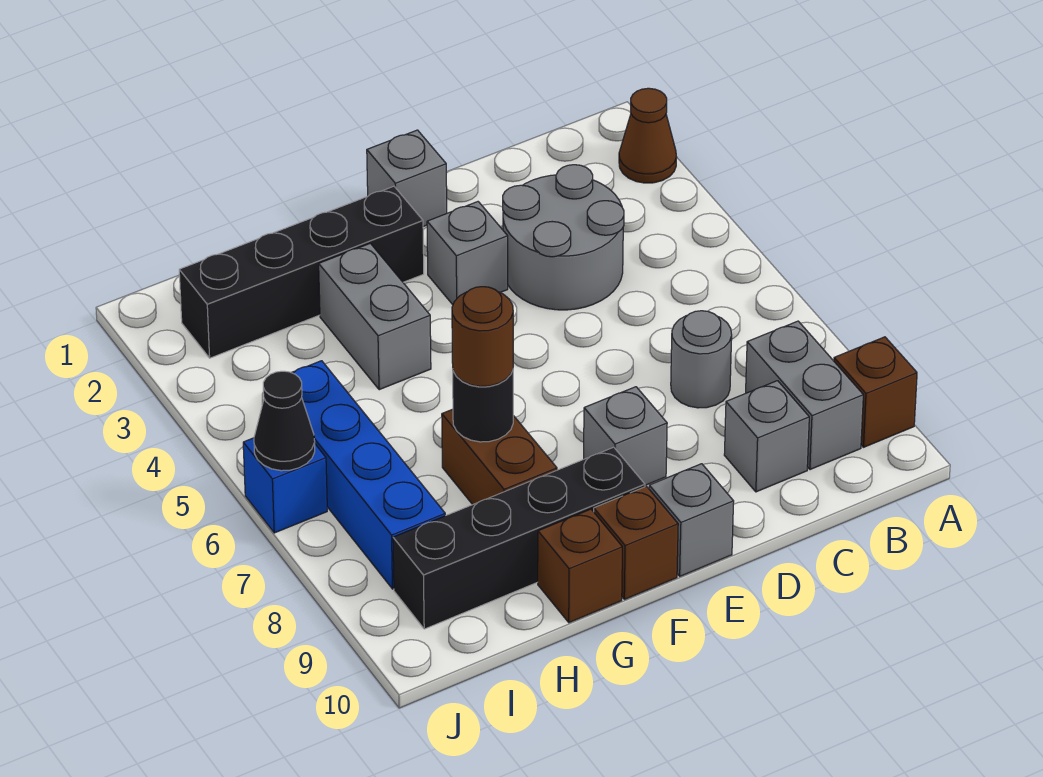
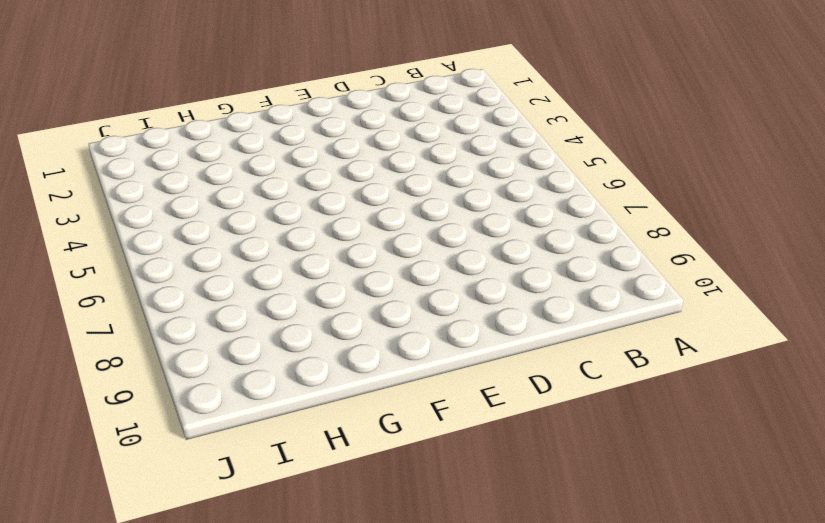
none -> brown cone A2 level 1
none -> brown brick A9 level 1
none -> grey brick B8:B9 level 1

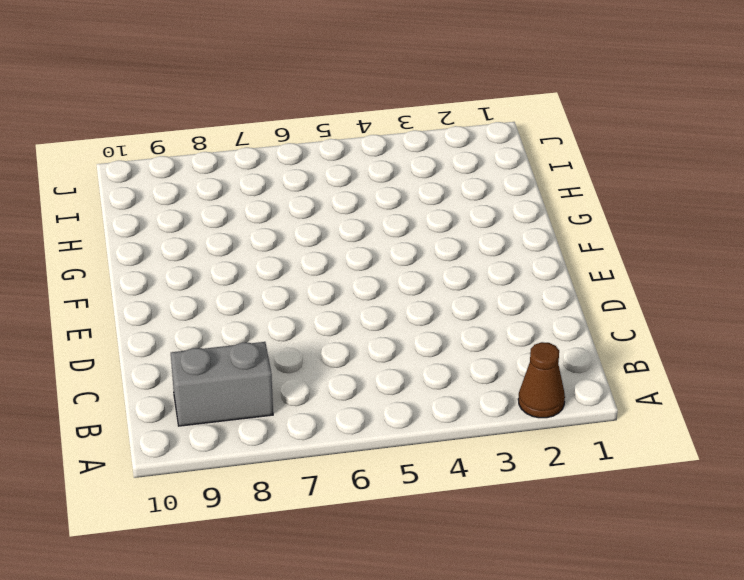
none -> brown brick A9 level 1
none -> grey round brick C3:D4 level 1
none -> grey round brick C7 level 1

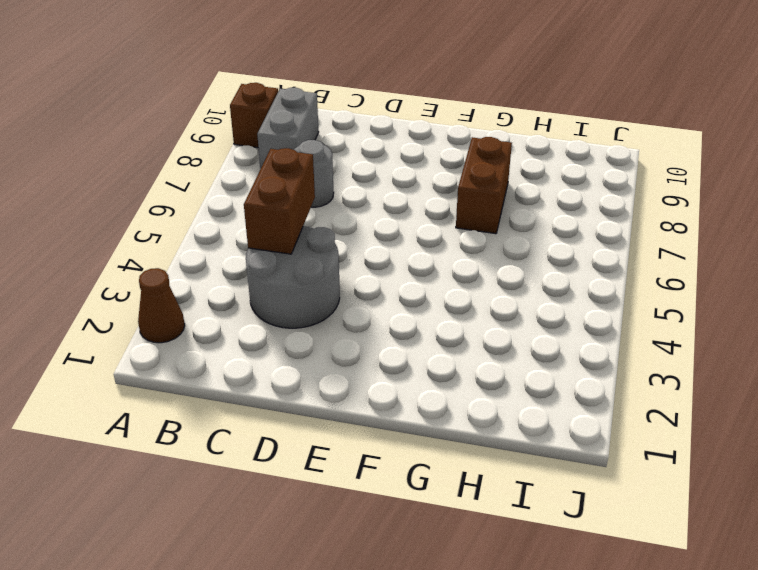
brown brick C4:C5 level 2 -> none
none -> grey brick C9 level 1
none -> grey brick E1 level 1
none -> grey brick E3 level 1

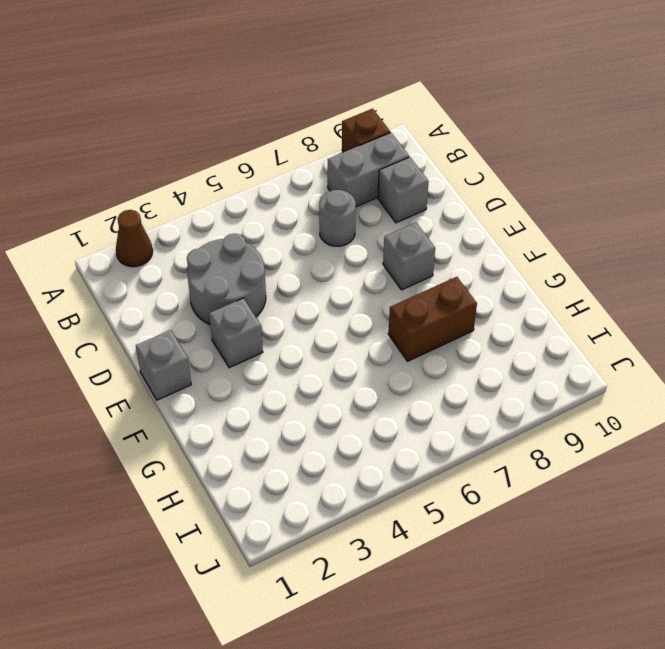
none -> grey brick E10 level 1
none -> black brick F2:I2 level 1
none -> black brick F9:I9 level 1

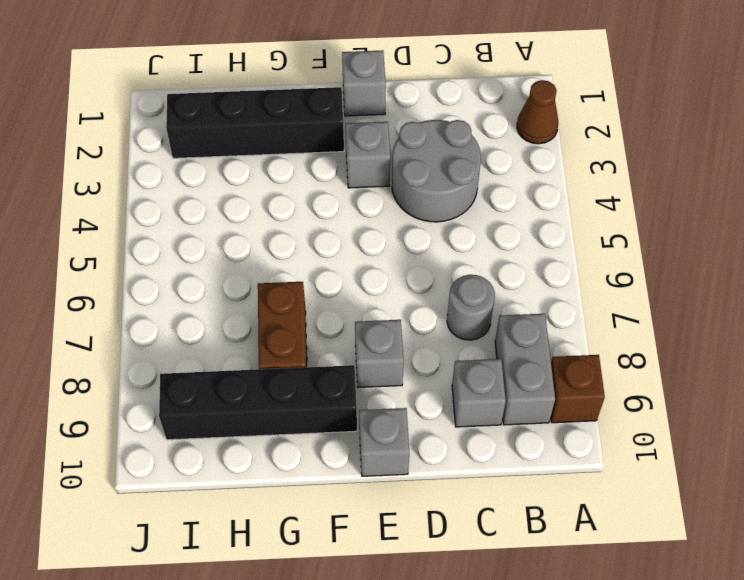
none -> brown brick F10 level 1
none -> grey brick G3:G4 level 1
none -> brown brick G10 level 1

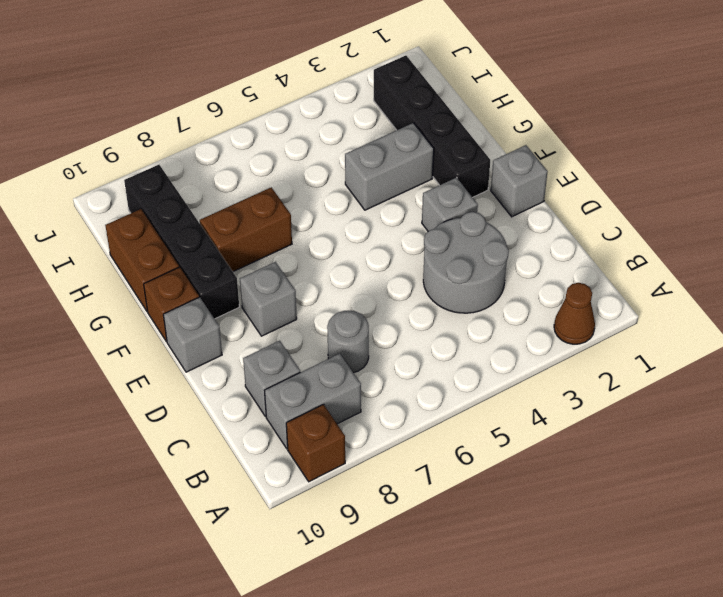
brown brick G10:H10 level 1 -> brown brick G10 level 1
none -> blue brick I5:I8 level 1
none -> blue brick J6 level 1
none -> black round brick G7 level 2

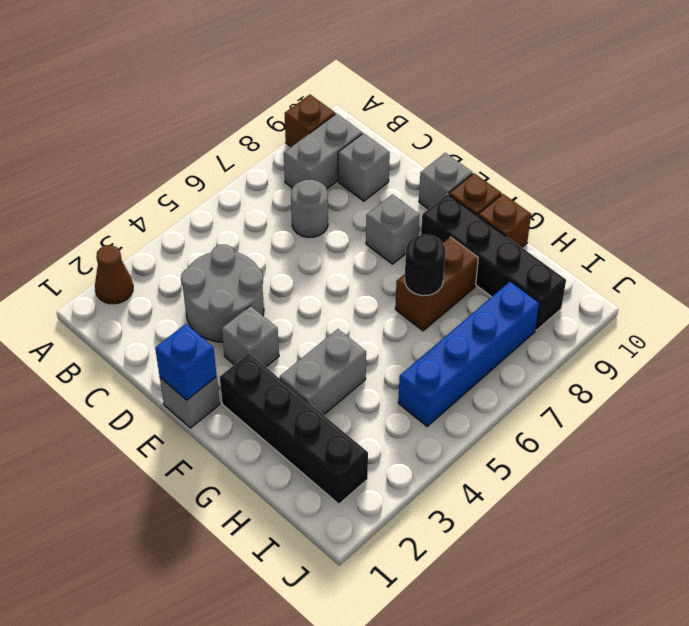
blue brick E1 level 2 -> blue brick J6 level 1
none -> black cone J6 level 2
none -> brown round brick G7 level 3

